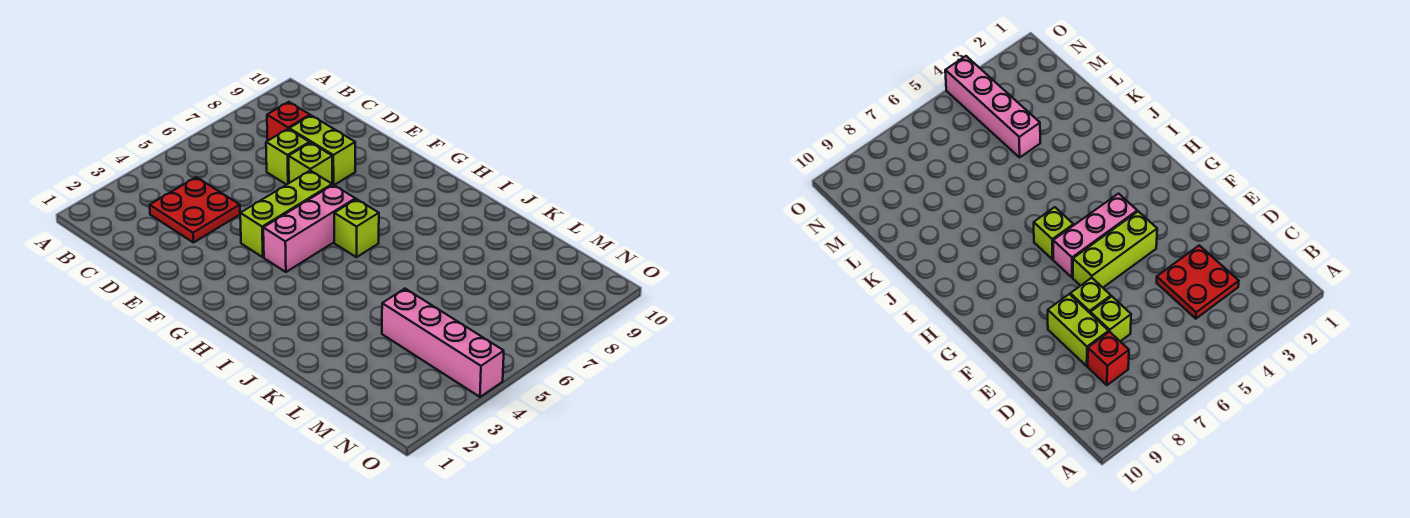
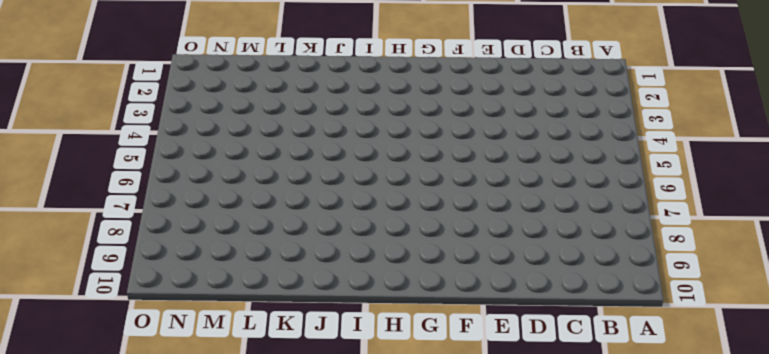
none -> red plate C3:D4 level 1
none -> red brick C8 level 1

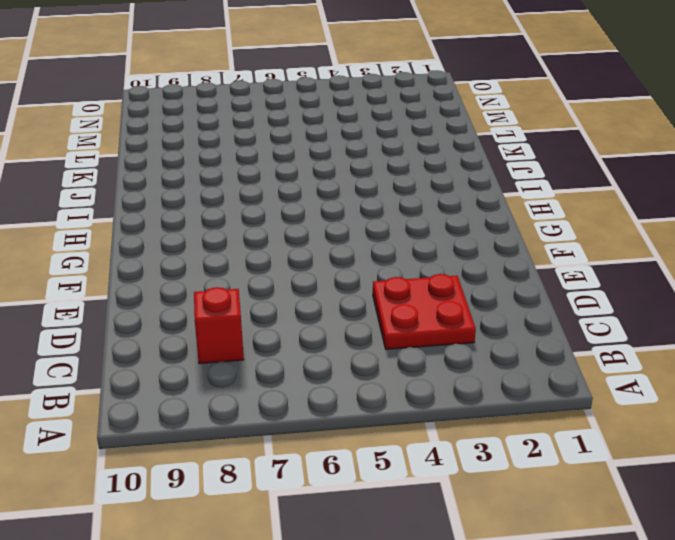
none -> lime brick D7 level 1
none -> lime brick D8:E8 level 1

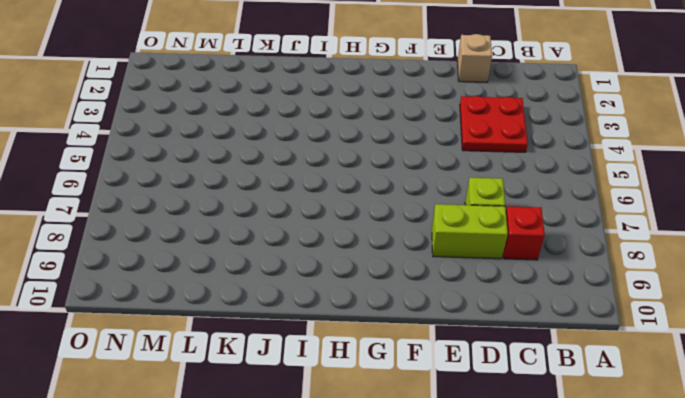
tan brick D1 level 1 -> none
none -> lime brick E7 level 1
none -> lime brick F4:F6 level 1

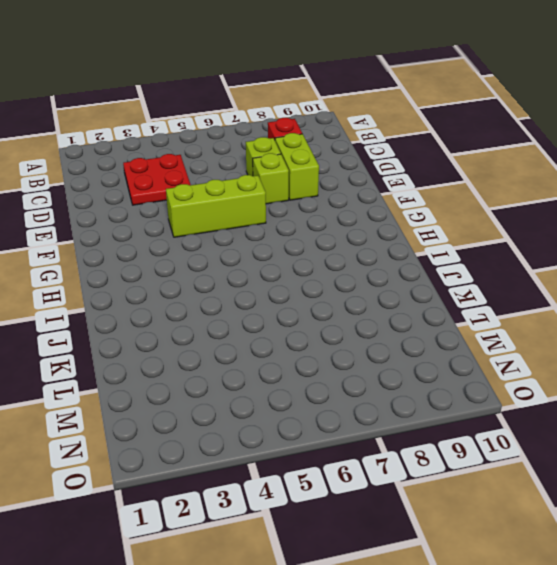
none -> pink brick G4:G6 level 1
none -> lime brick H6 level 1

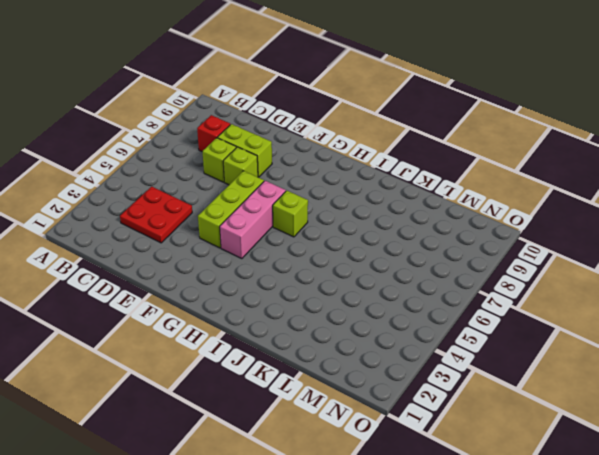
none -> pink brick L4:O4 level 1

